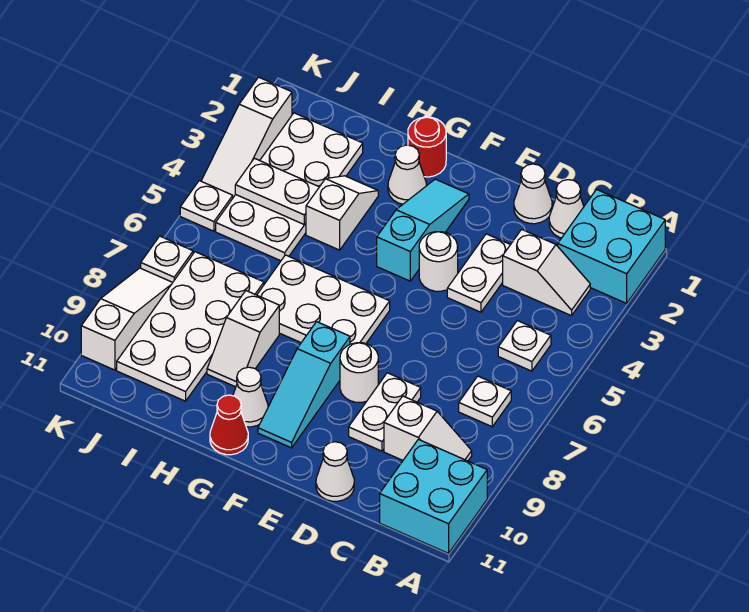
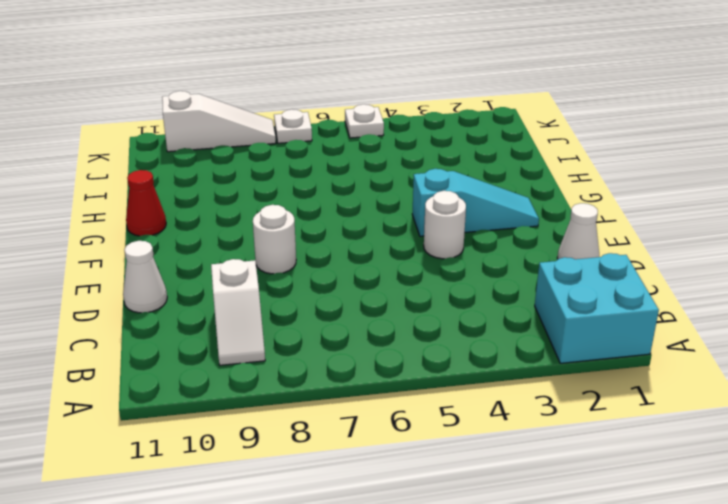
none -> cyan brick A10:B11 level 1
none -> white slope B3:C3 level 1 top C
none -> white plate B5 level 1

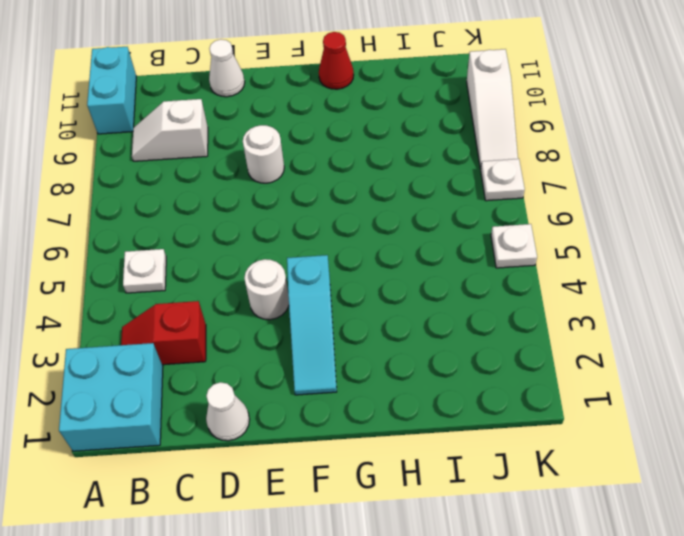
cyan brick A10:A11 level 1 -> cyan brick A10:B11 level 1
red slope B3:C3 level 1 top C -> white slope B3:C3 level 1 top C
none -> white plate B7 level 1
none -> white cone C1 level 1
none -> white plate D3:D4 level 1

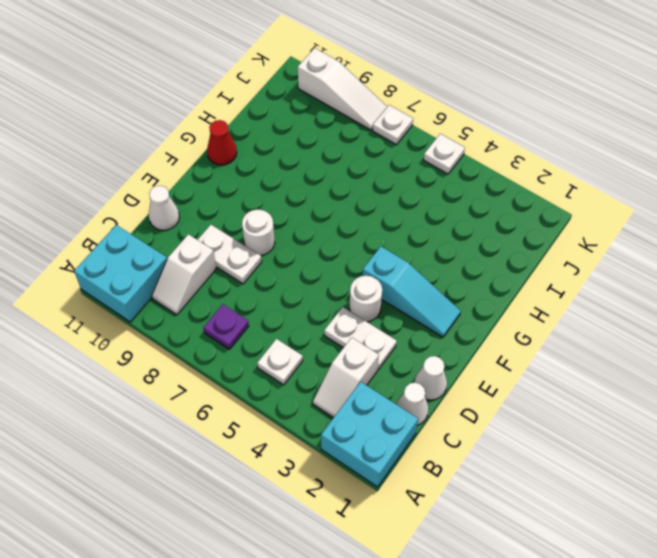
purple plate B7 level 1 -> white plate B7 level 1
none -> white plate F6:H7 level 1
none -> cyan slope F8:F10 level 1 top 8
none -> red round brick G1 level 1

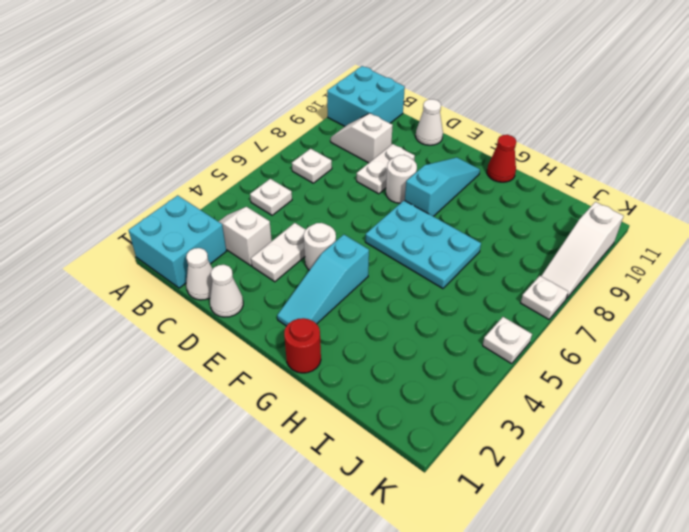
cyan plate F6:H7 level 1 -> white plate F6:H7 level 1
none -> white cone G2 level 1
none -> white cone G10 level 1
none -> white slope H3:H4 level 1 top 4

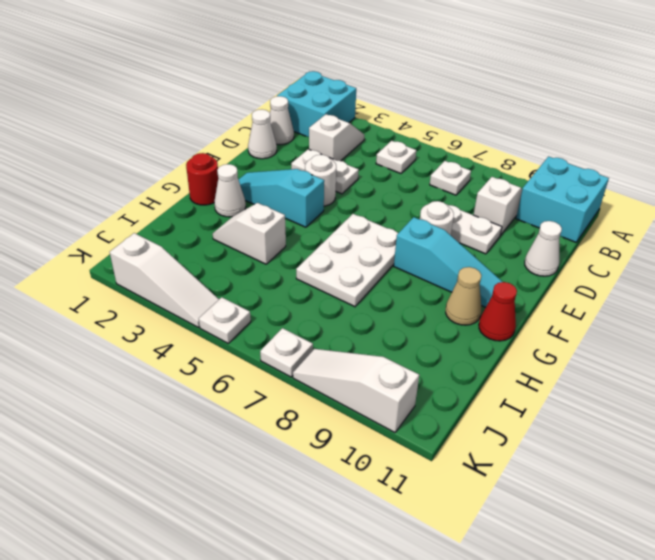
tan cone G10 level 1 -> white cone G10 level 1
none -> white slope H8:H9 level 1 top 8
none -> white plate I2:J5 level 1
none -> white plate I7:J10 level 1

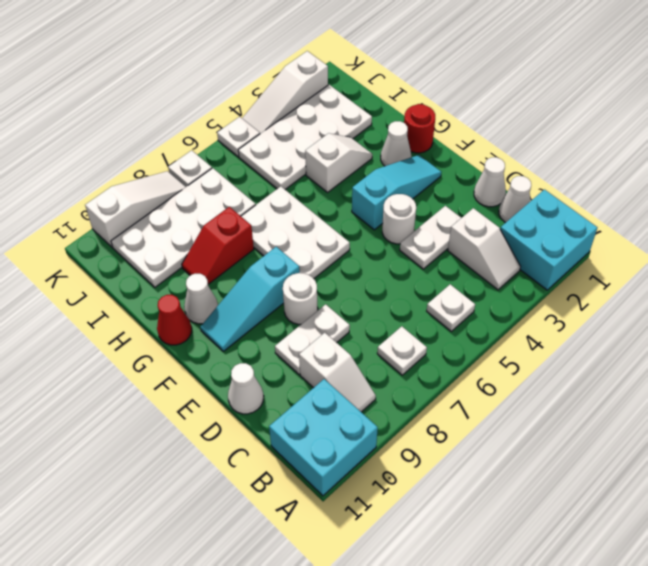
red slope H8:H9 level 1 top 8 -> white slope H8:H9 level 1 top 8
none -> white plate I4:J4 level 2

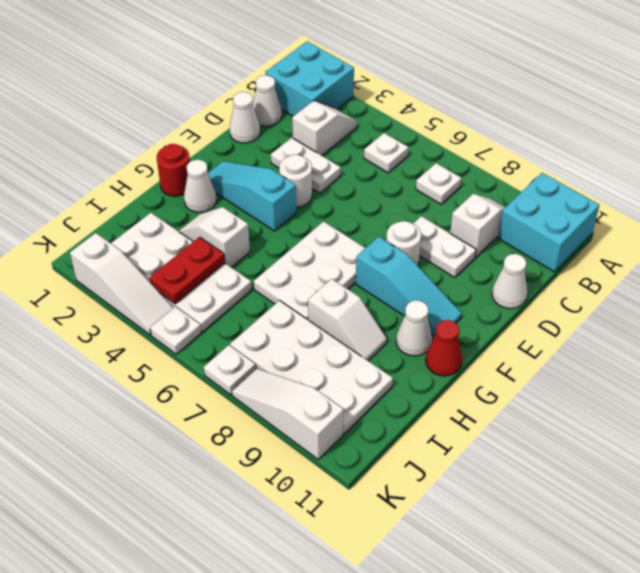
red plate I4:J4 level 2 -> white plate I4:J4 level 2

